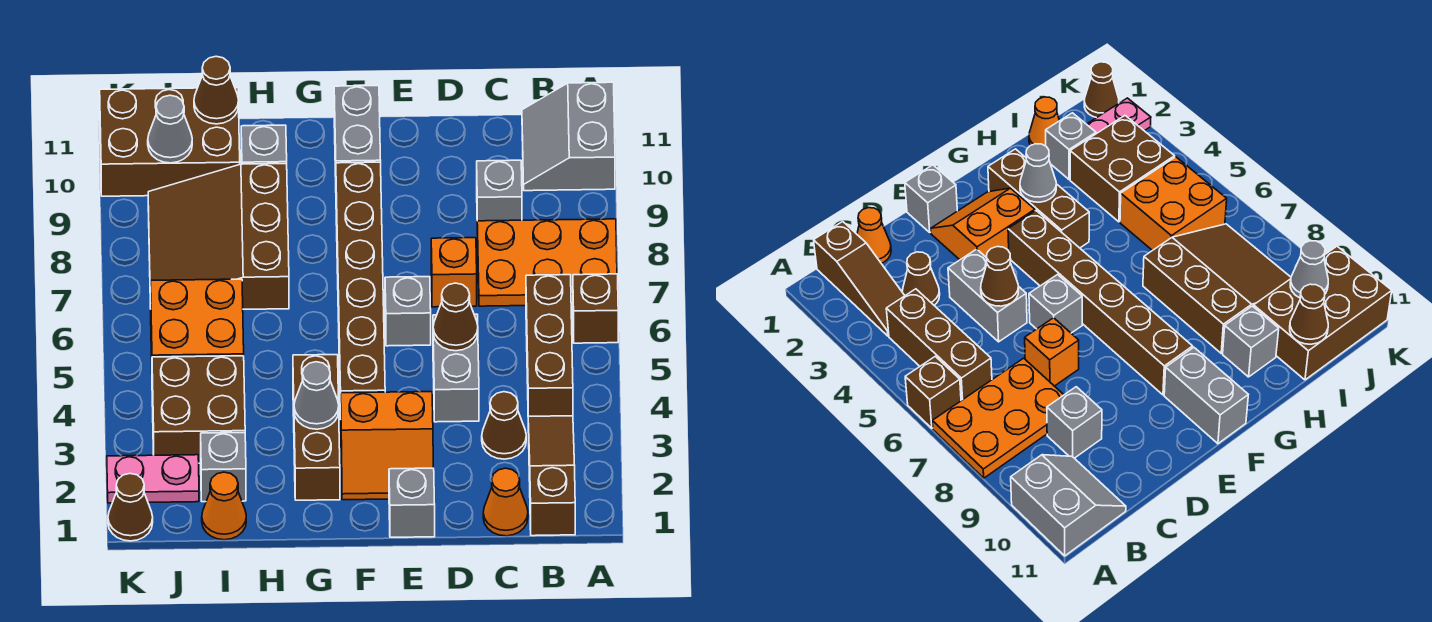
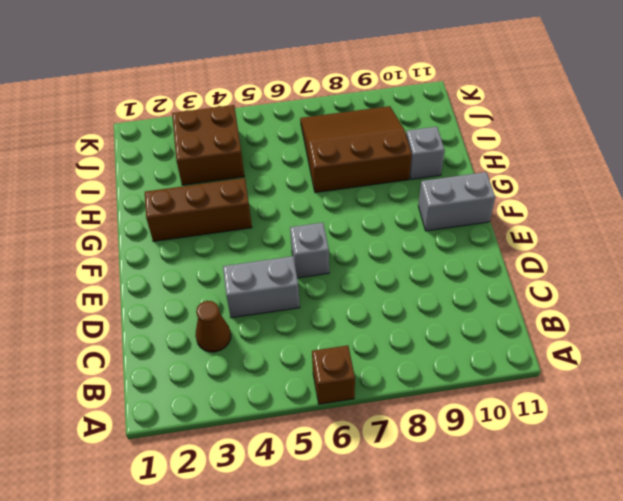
none -> orange plate A7:C8 level 1
none -> grey slope A10:B11 level 1 top A
none -> brown slope B1:B3 level 1 top 1

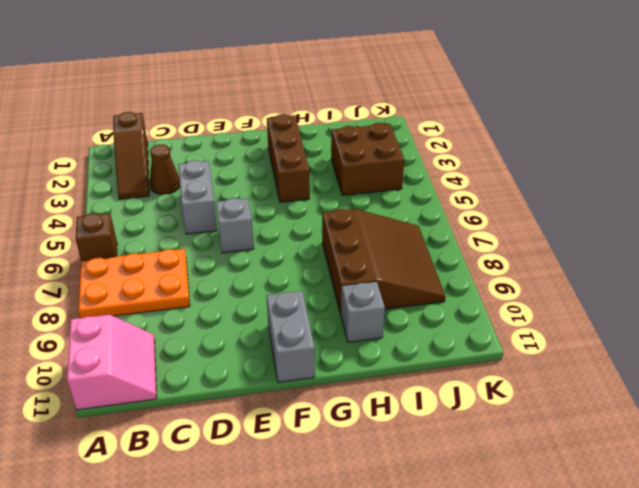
pink slope A10:B11 level 1 top A -> grey slope A10:B11 level 1 top A
none -> brown brick B4:B6 level 1
none -> orange cone C1 level 1
none -> grey brick C9 level 1

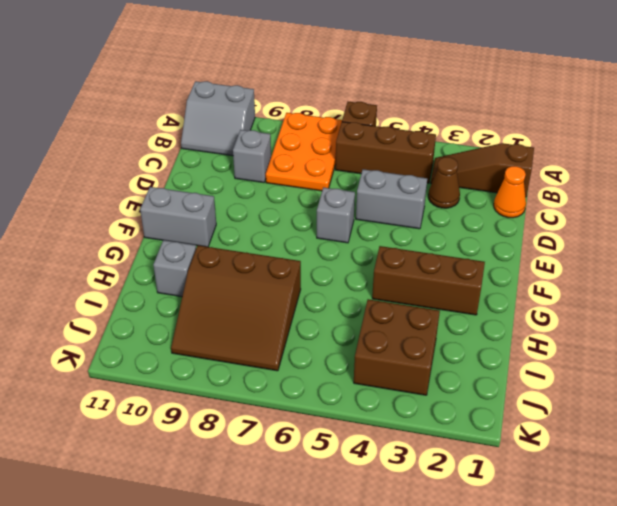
none -> orange brick D7 level 1
none -> grey brick E1 level 1
none -> orange slope E2:F3 level 1 top 3

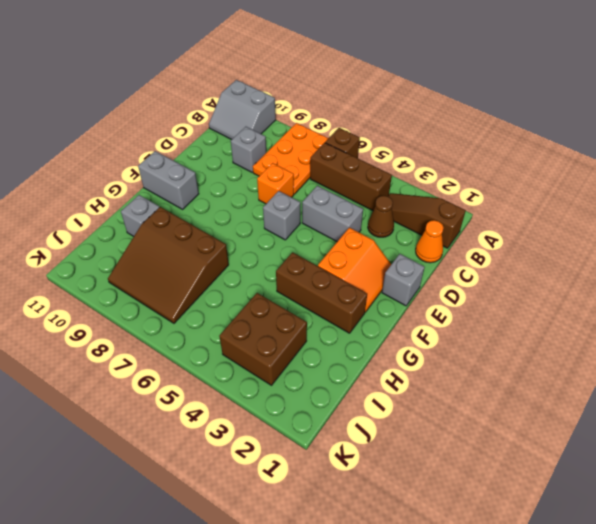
none -> brown brick F4:F9 level 1
none -> orange cone I1 level 1
none -> grey brick I2 level 1

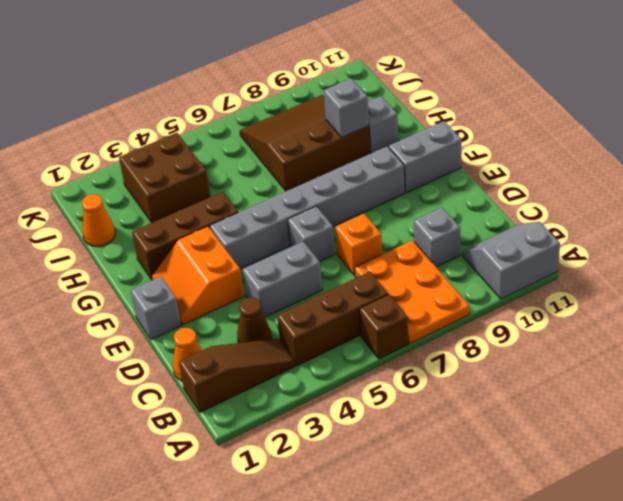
grey brick F4:F9 level 1 -> brown brick F4:F9 level 1
grey brick H9 level 2 -> grey brick I2 level 1
none -> orange brick I5:J6 level 1
none -> brown brick I10:K11 level 1
none -> pink plate J2:K2 level 1

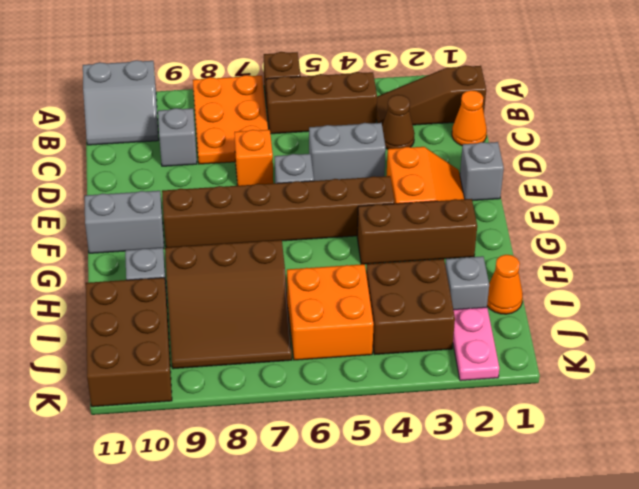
none -> brown cone K1 level 1
none -> brown cone D5 level 2
none -> grey cone G3 level 2

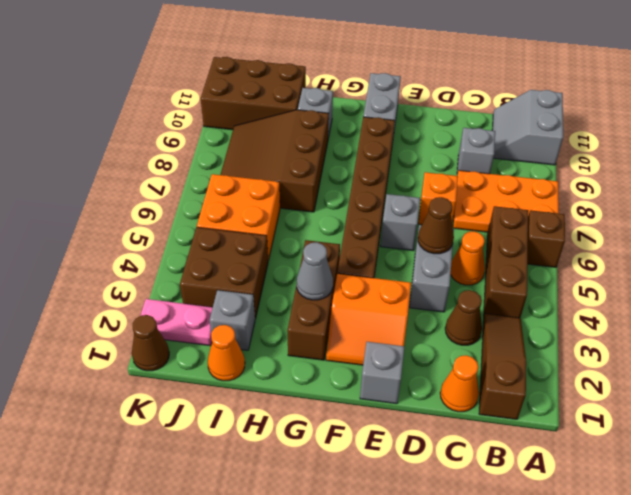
orange cone C5 level 1 -> none
none -> brown cone I11 level 2
none -> grey cone J10 level 2

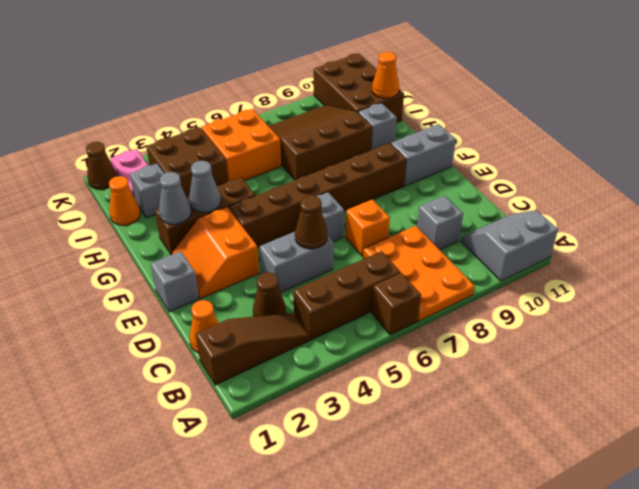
grey cone G2 level 2 -> grey cone J10 level 2
orange cone I11 level 2 -> brown cone I11 level 2

